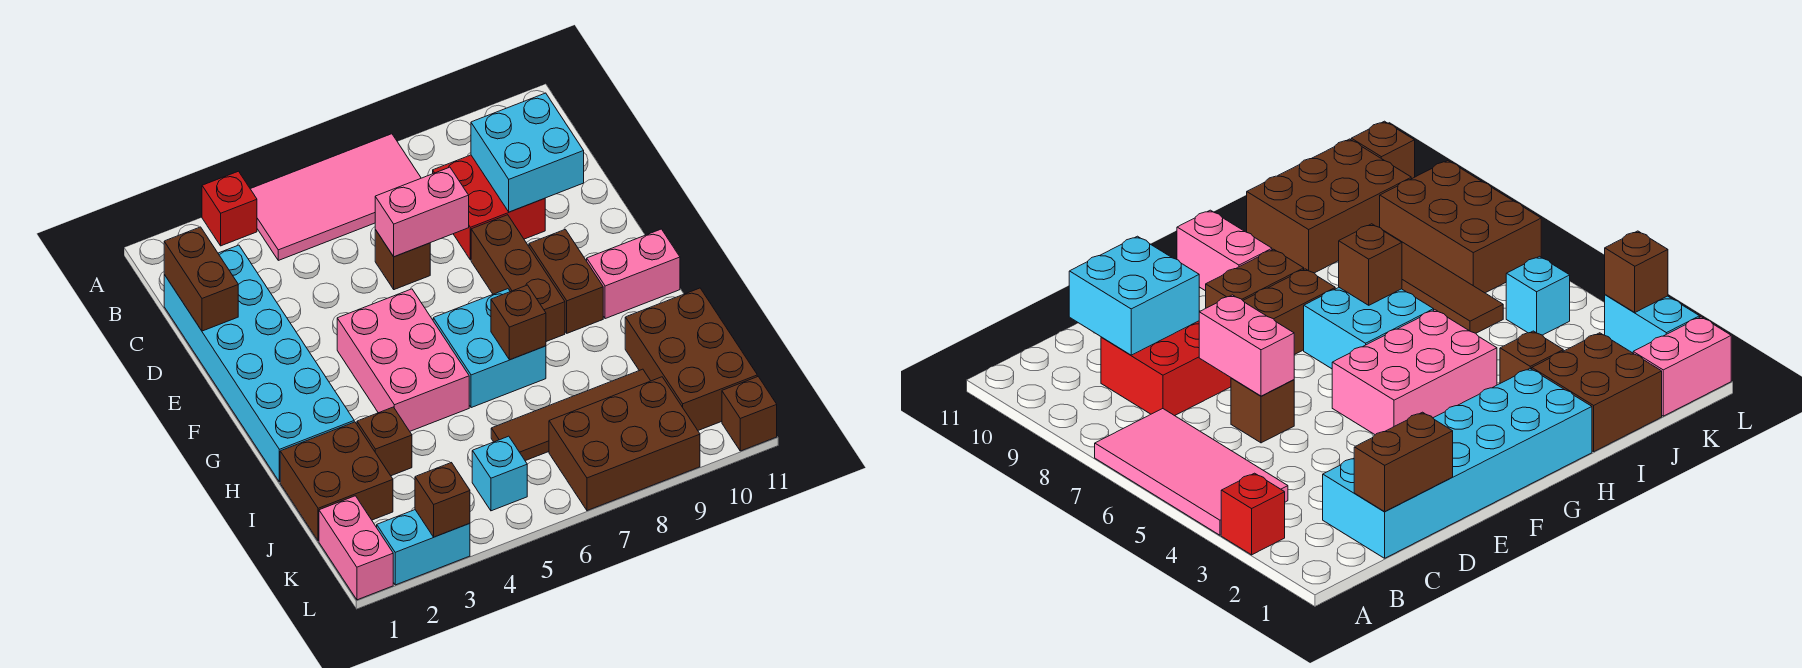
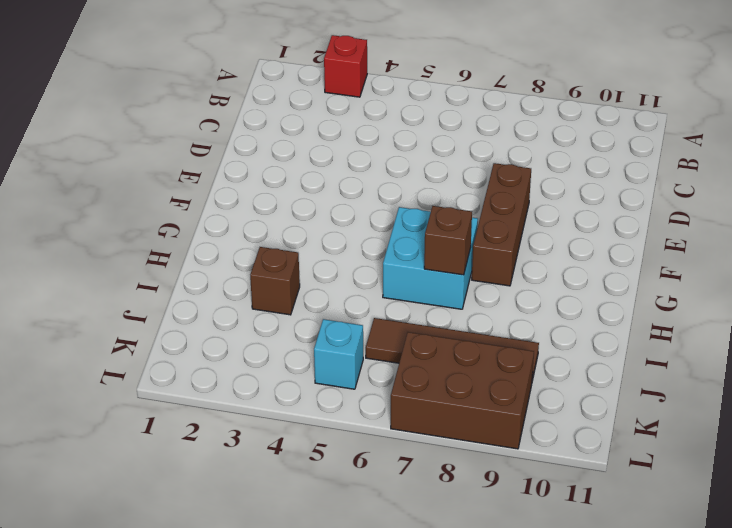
none -> pink tile A4:B7 level 1
none -> cyan brick C1:H2 level 1
none -> red brick C8:D9 level 1

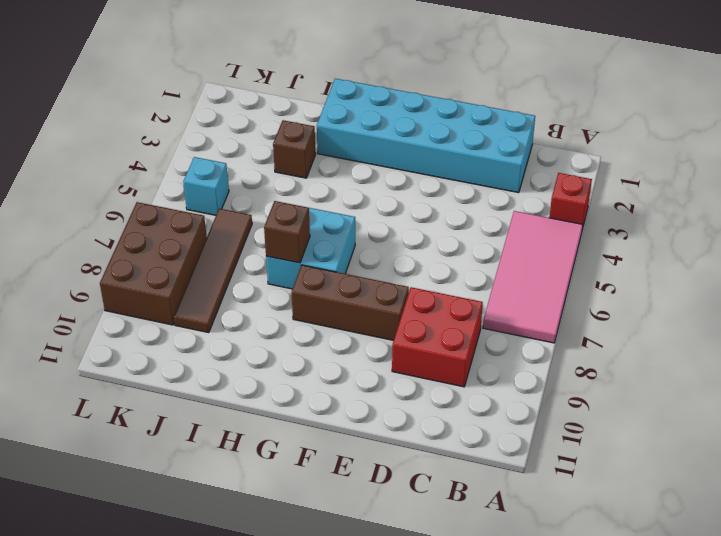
none -> brown brick D6 level 1
none -> pink brick F4:H5 level 1
none -> brown brick F9:G9 level 1

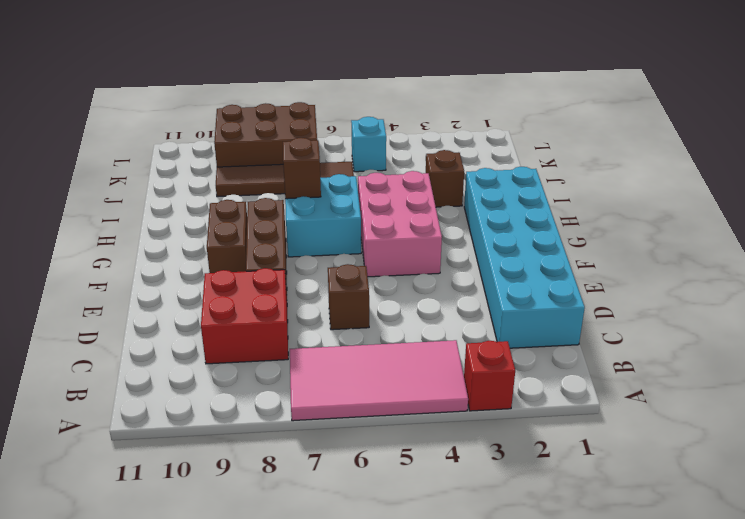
none -> pink brick G10:G11 level 1
none -> brown brick I1:J2 level 1
none -> brown brick I10:K11 level 1

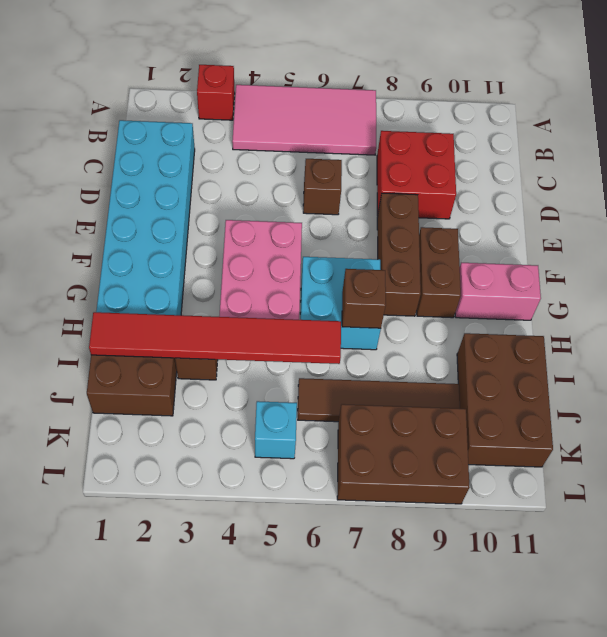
red tile I1:I6 level 2 -> none
none -> pink brick K1:L1 level 1
none -> cyan brick L2:L3 level 1
none -> brown brick L11 level 1

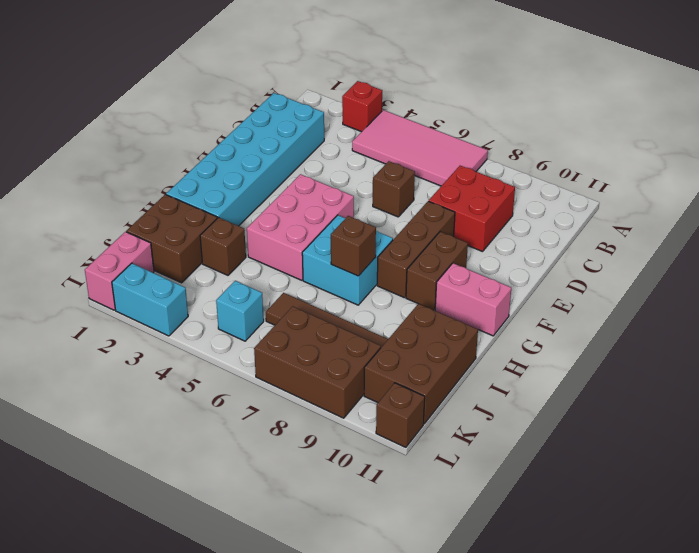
none -> brown brick C1:D1 level 2
none -> cyan brick C9:D10 level 2
none -> pink brick D6:D7 level 2

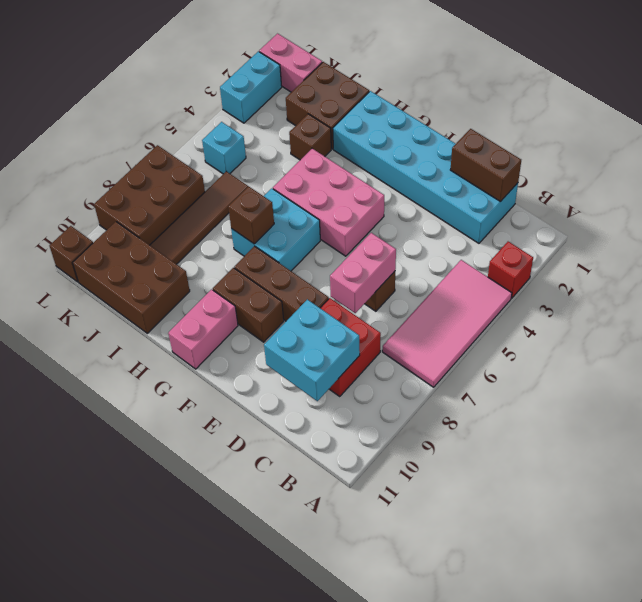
none -> brown brick L3 level 2

